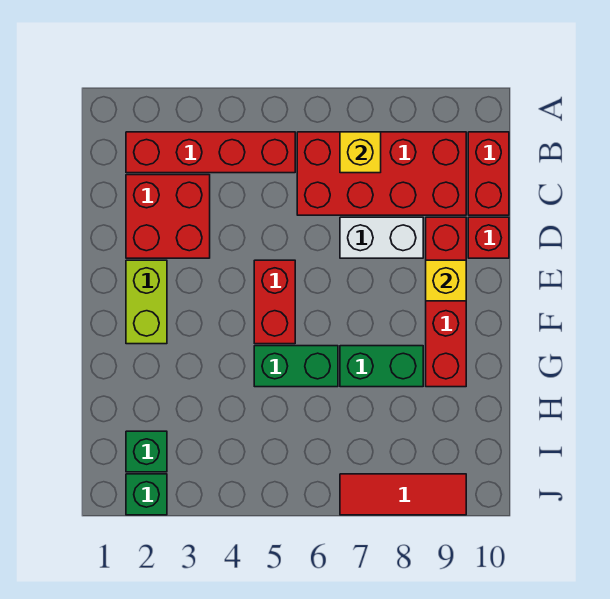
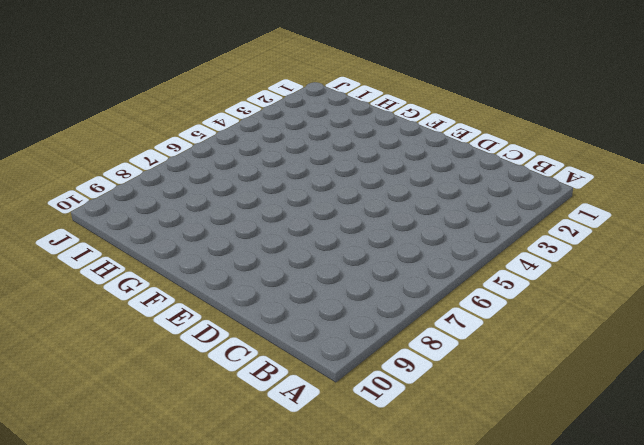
none -> red brick B2:B5 level 1
none -> red brick B6:C9 level 1
none -> red brick B10:C10 level 1

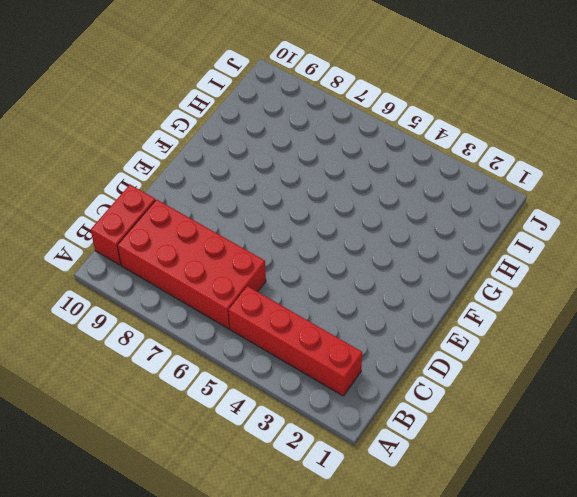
none -> red brick C2:D3 level 1
none -> white brick D7:D8 level 1
none -> red brick D9:G9 level 1

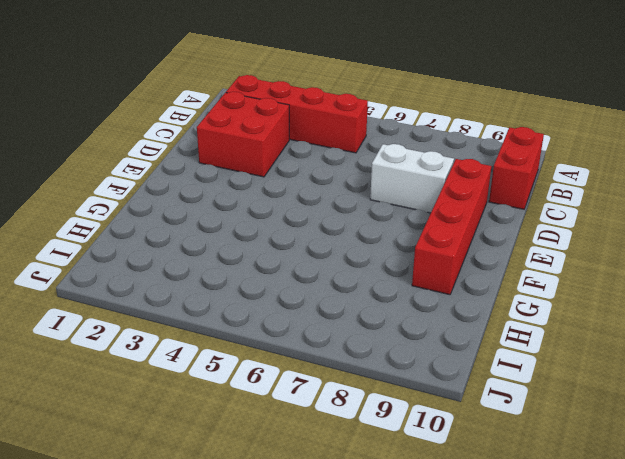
none -> red brick B6:C9 level 1
none -> red brick D10 level 1
none -> lime brick E2:F2 level 1

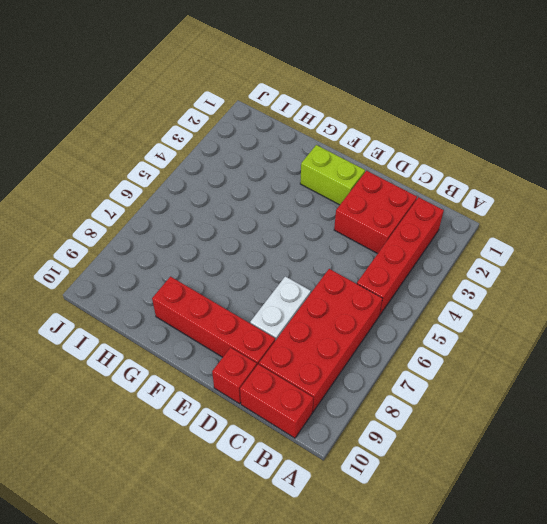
none -> red brick E5:F5 level 1
none -> green brick G5:G6 level 1
none -> green brick G7:G8 level 1

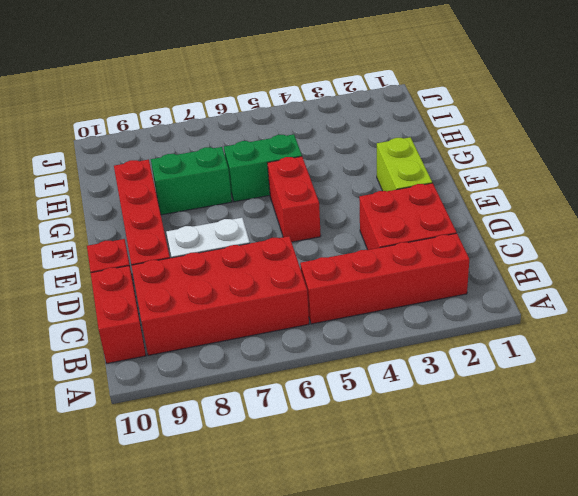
none -> green brick I2 level 1
none -> green brick J2 level 1
none -> red tile J7:J9 level 1

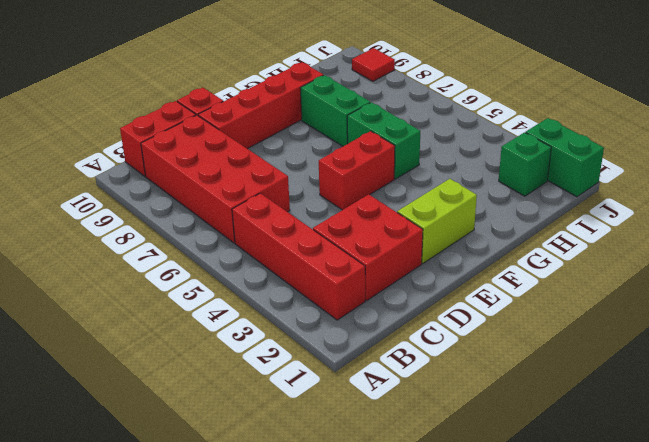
green brick J1:J2 level 1 -> green brick J2 level 1
red tile J9 level 1 -> red tile J7:J9 level 1
none -> white brick D7:D8 level 1
none -> yellow brick B7 level 2
none -> yellow brick E9 level 2

